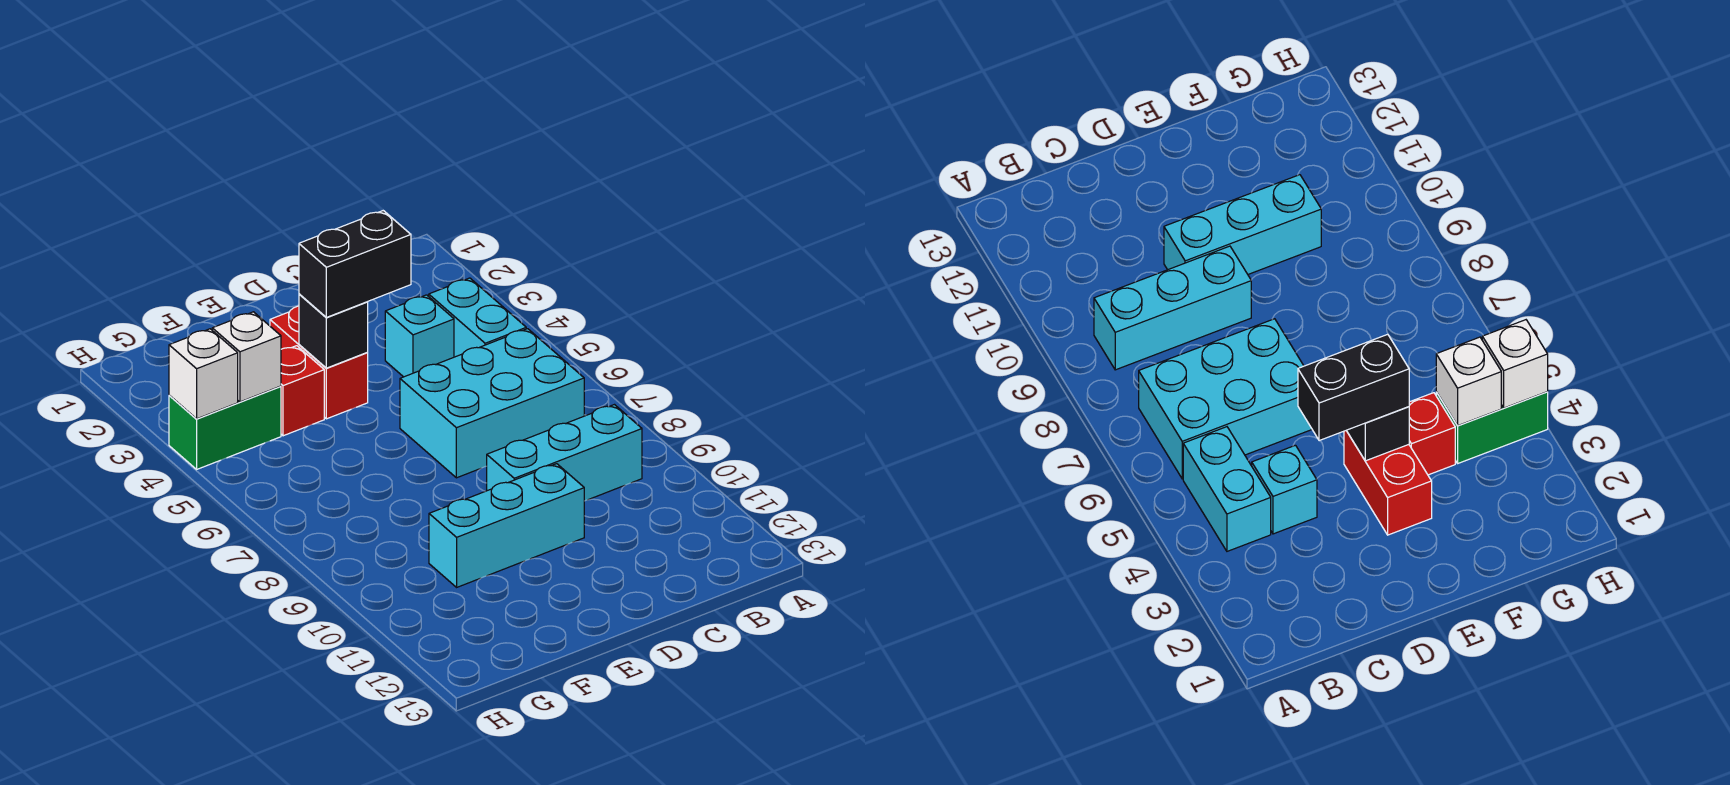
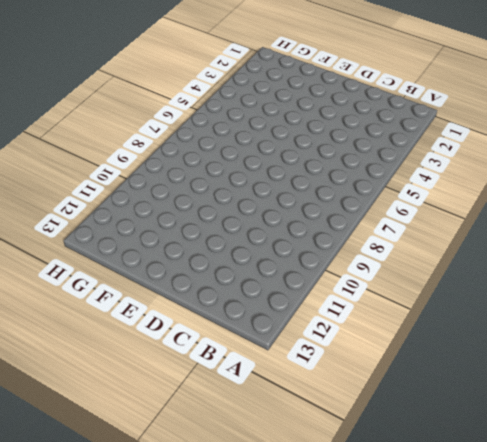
none -> cyan brick B4:B5 level 1
none -> cyan brick B6:D7 level 1
none -> cyan brick B9:D9 level 1

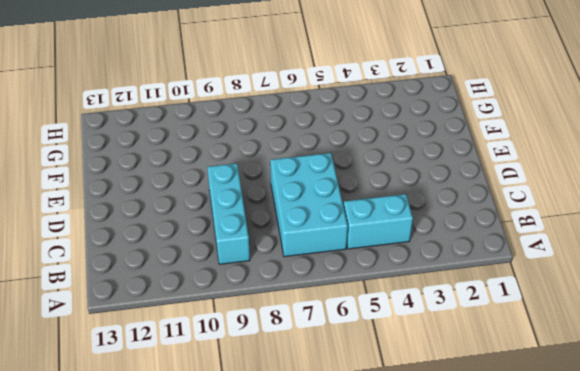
none -> cyan brick C4 level 1
none -> cyan brick D10:F10 level 1
none -> red brick E3:E4 level 1

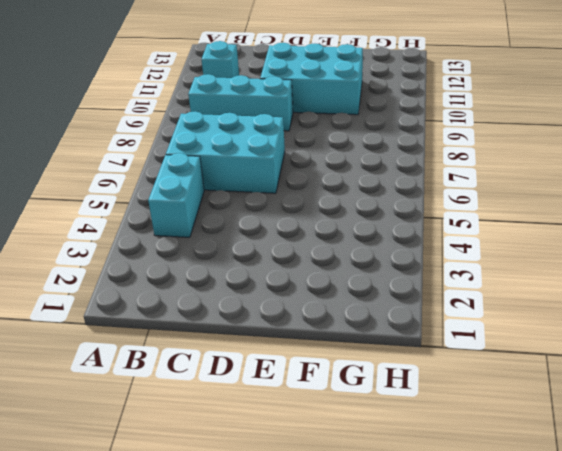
cyan brick B11 level 1 -> cyan brick C4 level 1
cyan brick D10:F11 level 1 -> cyan brick D10:F10 level 1
none -> red brick E3:E4 level 1
none -> red brick F4 level 1
none -> green brick G4:H4 level 1

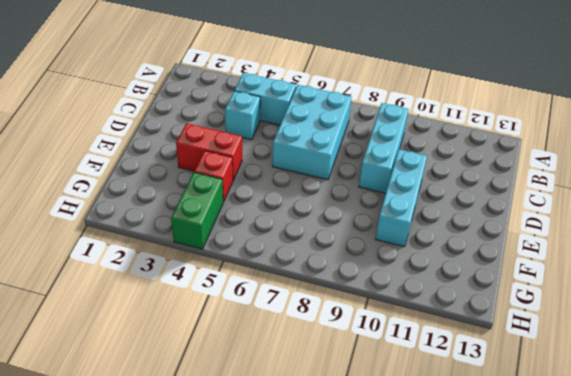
none -> black brick E4 level 2
none -> white brick G4 level 2
none -> white brick H4 level 2

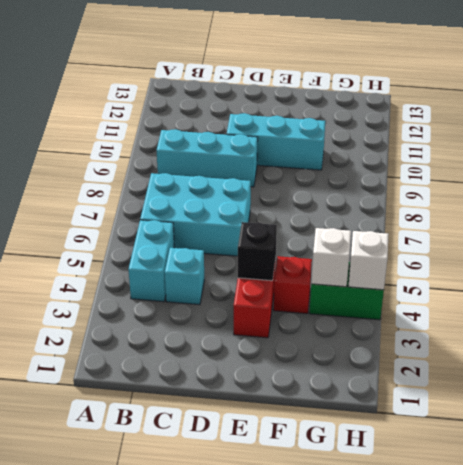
none -> black brick D4:E4 level 3

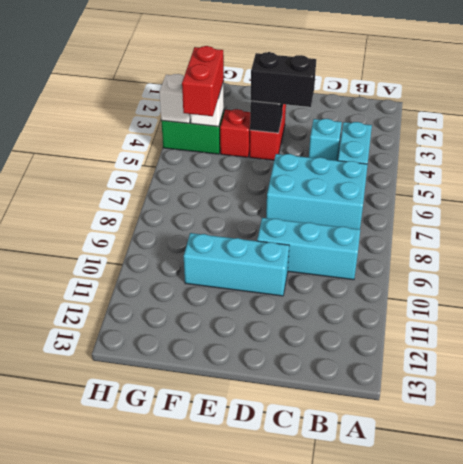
red brick G4:G5 level 3 -> none

